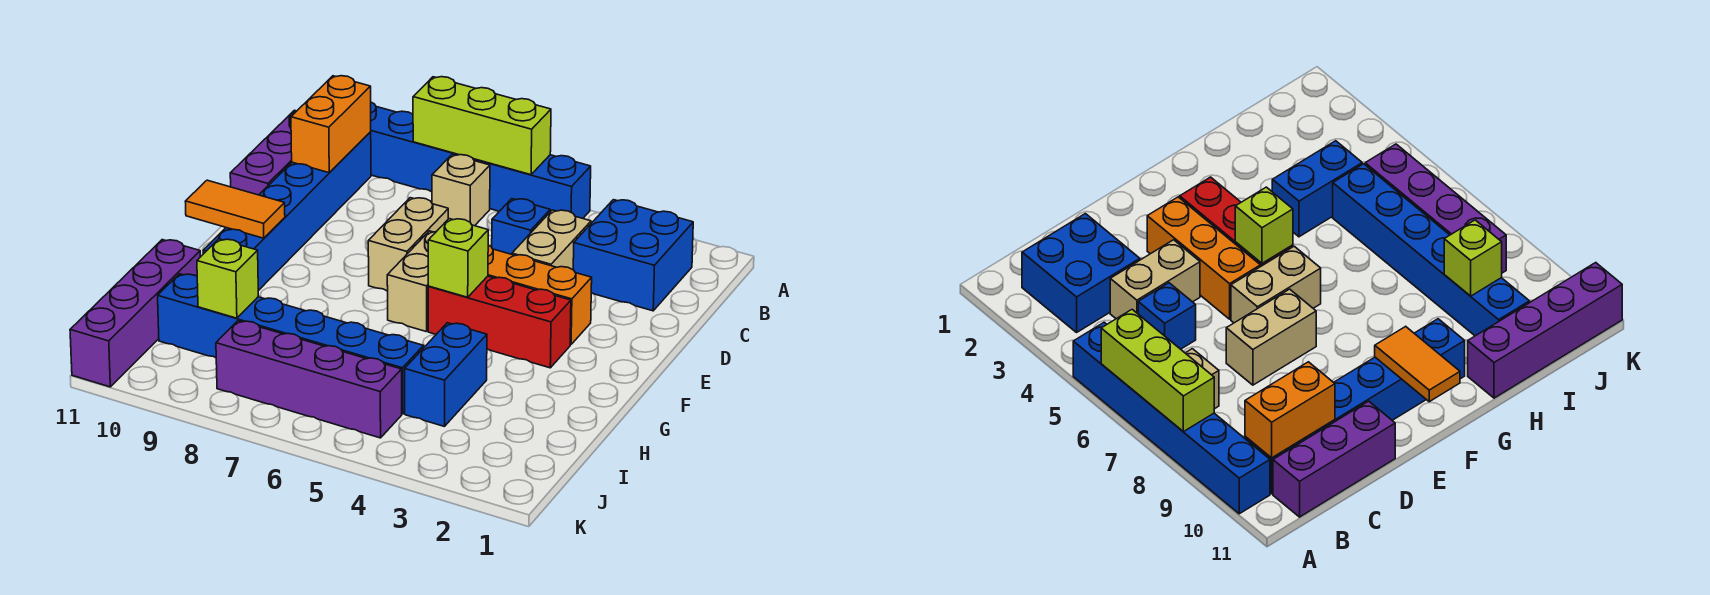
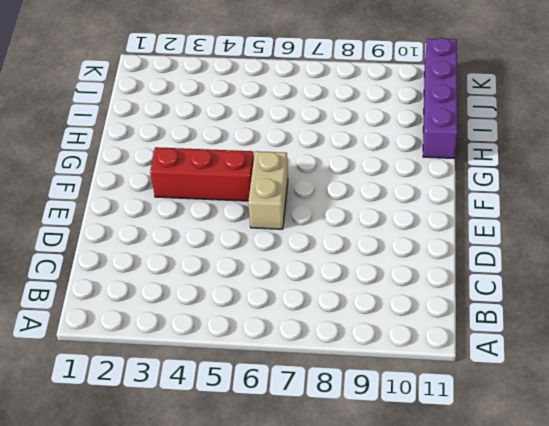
none -> blue brick A5:A10 level 1
none -> blue brick B2:C3 level 1
none -> tan brick B7 level 1

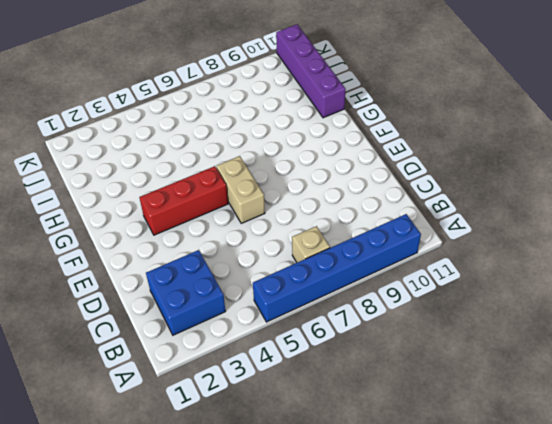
none -> blue brick B10:G10 level 1
none -> purple brick B11:D11 level 1
none -> tan brick C4:D4 level 1

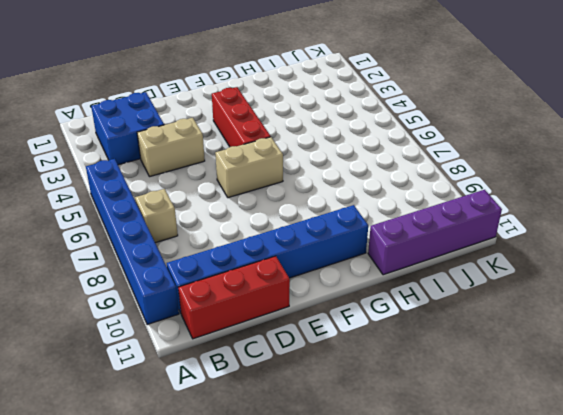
red brick B11:D11 level 1 -> purple brick B11:D11 level 1
none -> blue brick C5 level 1
none -> tan brick D7:E7 level 1
none -> orange brick E3:E5 level 1

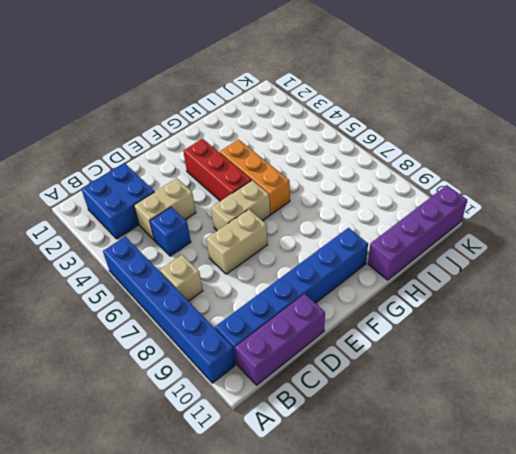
orange brick G4:G6 level 1 -> orange brick E3:E5 level 1
none -> blue brick H4:I4 level 1
none -> blue brick I5:I10 level 1
none -> purple brick J5:J8 level 1

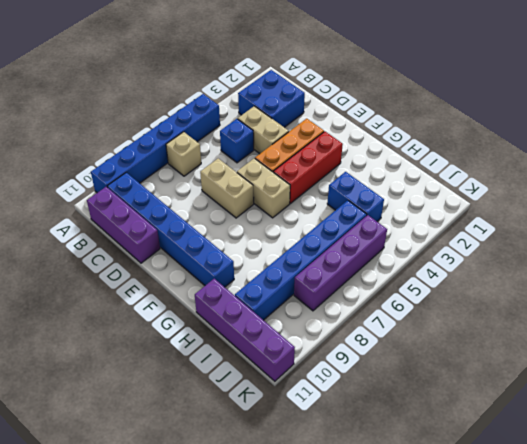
none -> lime brick A6:A8 level 2
none -> orange brick B10:C10 level 2
none -> lime brick F5 level 2

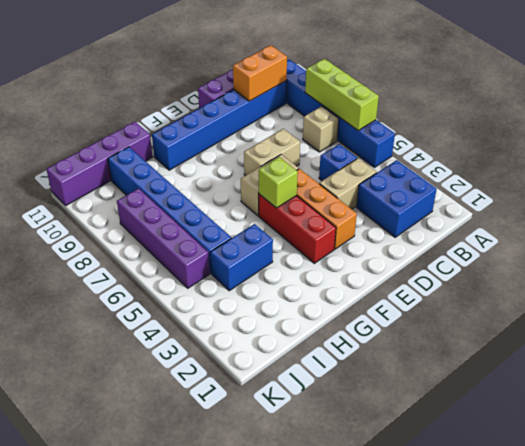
none -> orange tile F10:F11 level 2
none -> lime brick I9 level 2

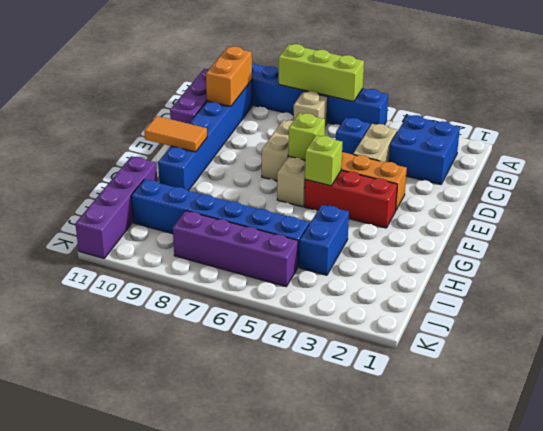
lime brick E6 level 2 -> lime brick I9 level 2

